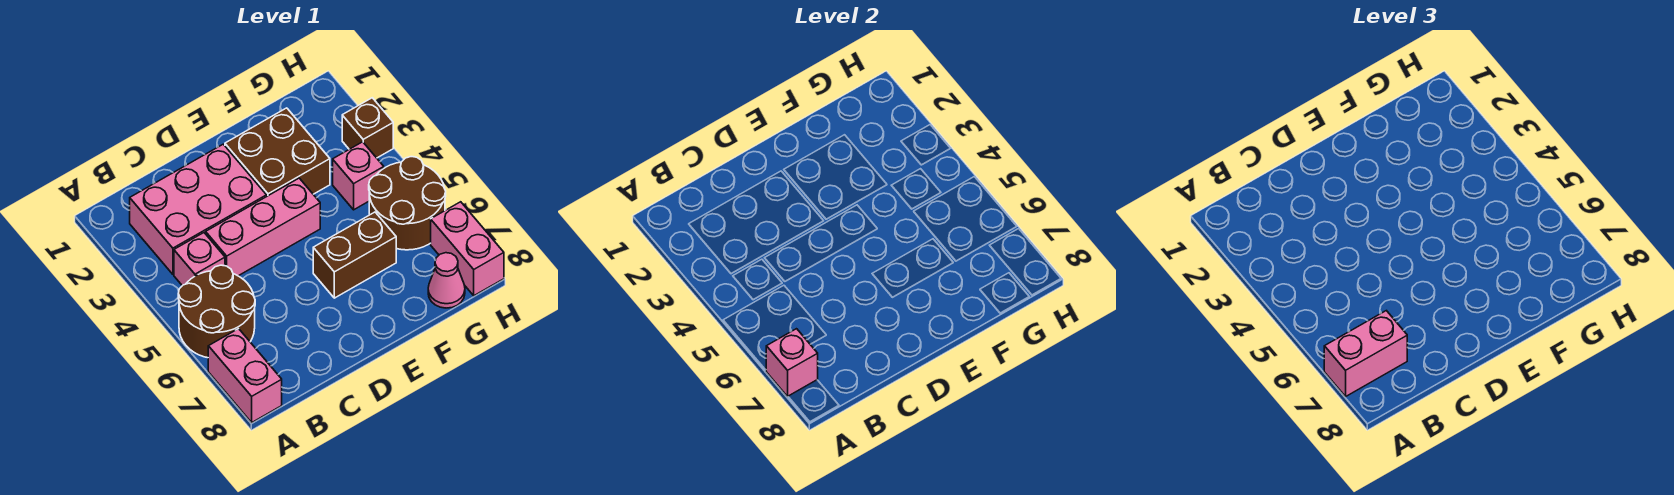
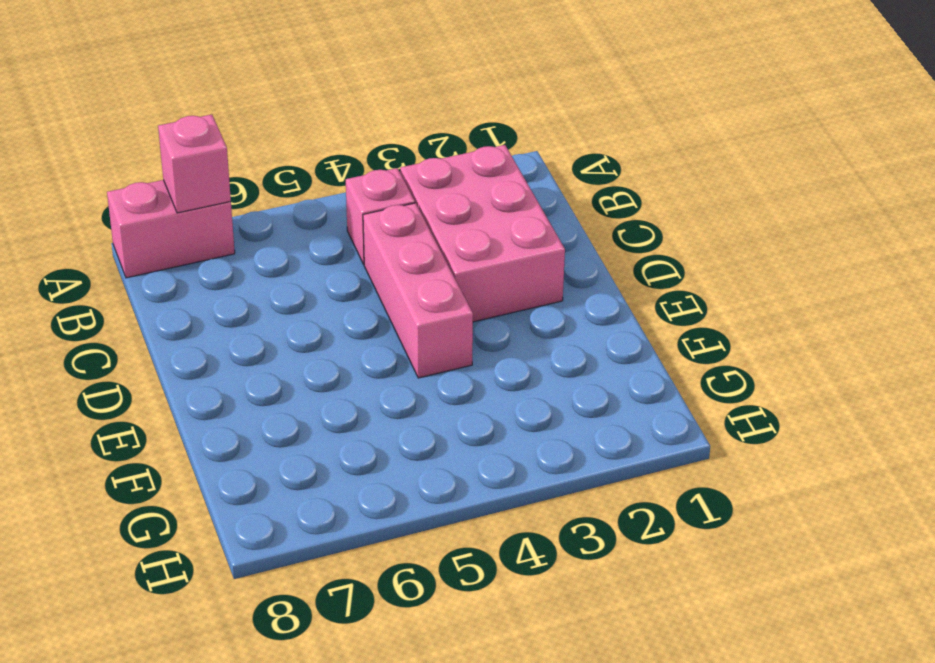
none -> brown round brick A5:B6 level 1
none -> brown brick E2:F3 level 1
none -> brown brick E6:F6 level 1

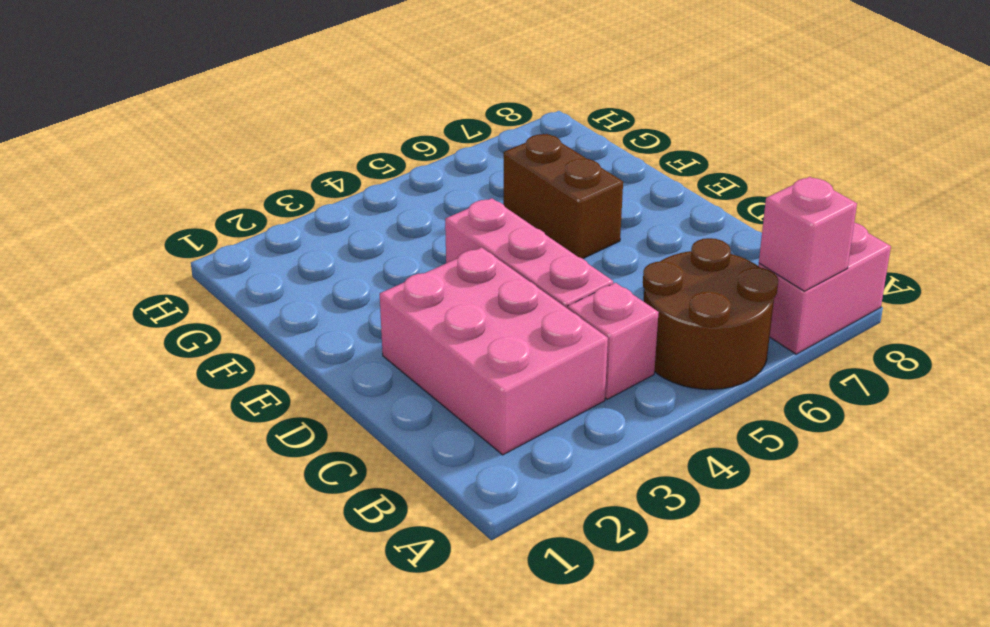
none -> brown brick E2:F3 level 1
none -> pink brick G4 level 1
none -> brown round brick G5:H6 level 1

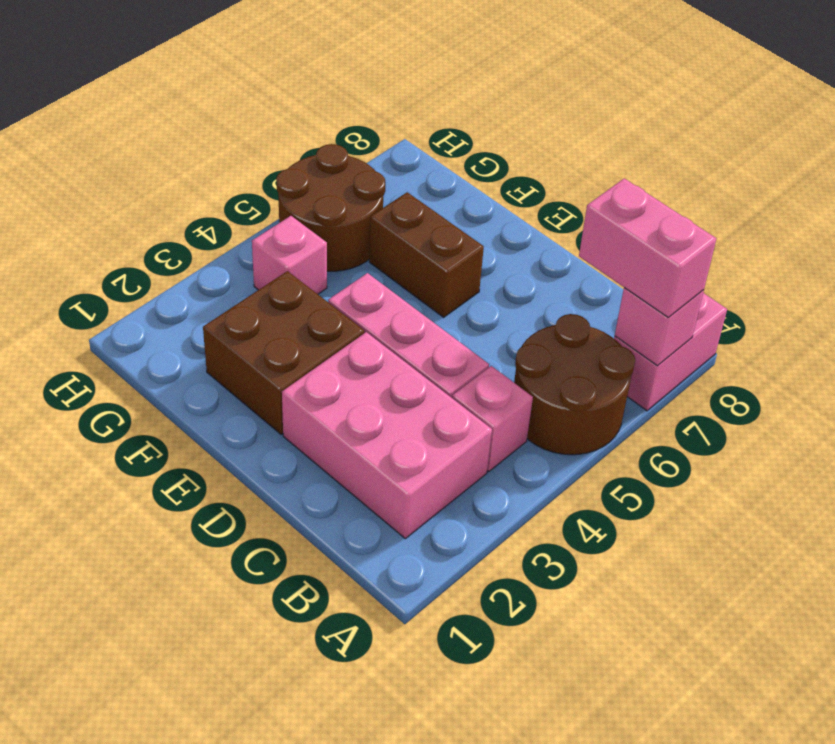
none -> pink cone G8 level 1
none -> brown brick H3 level 1
none -> pink brick H7:H8 level 1

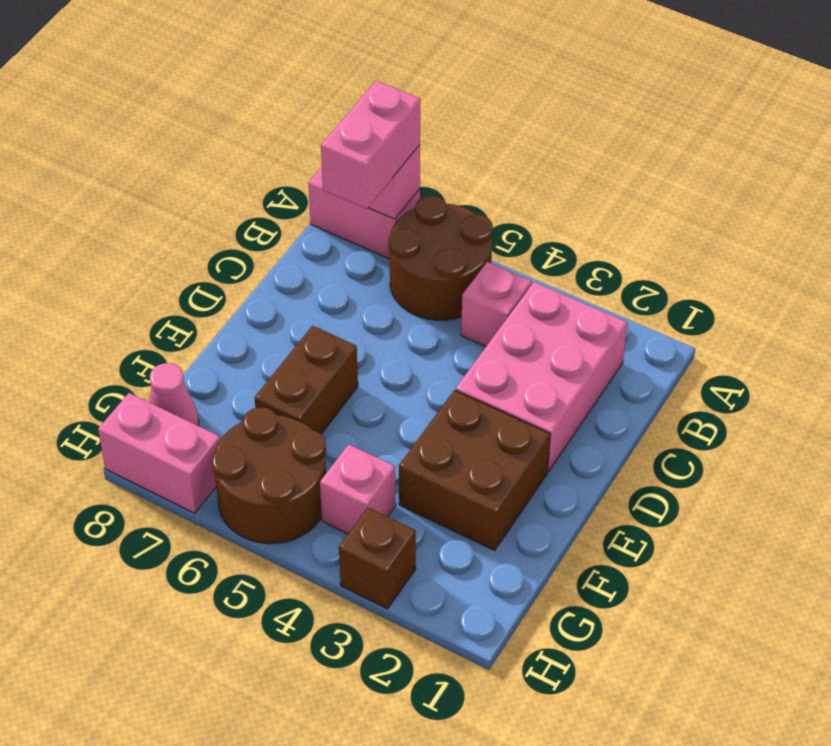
none -> pink brick C4:E4 level 1

